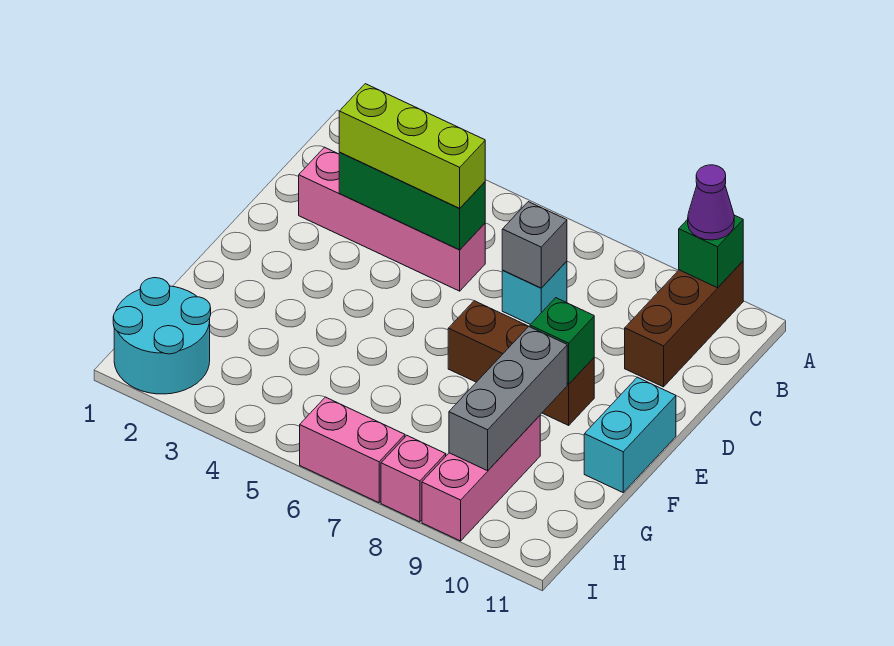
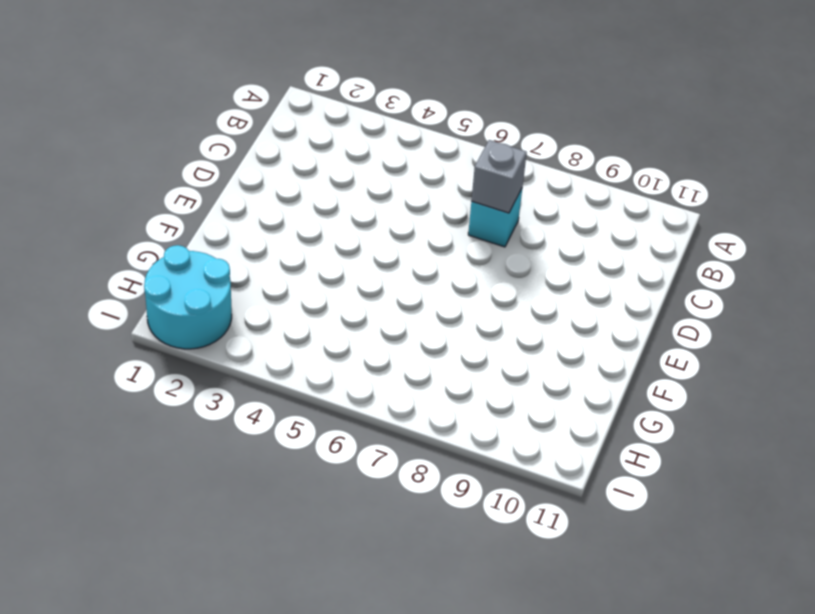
none -> brown brick A10:C10 level 1
none -> pink brick C2:C5 level 1
none -> brown brick E7:E9 level 1

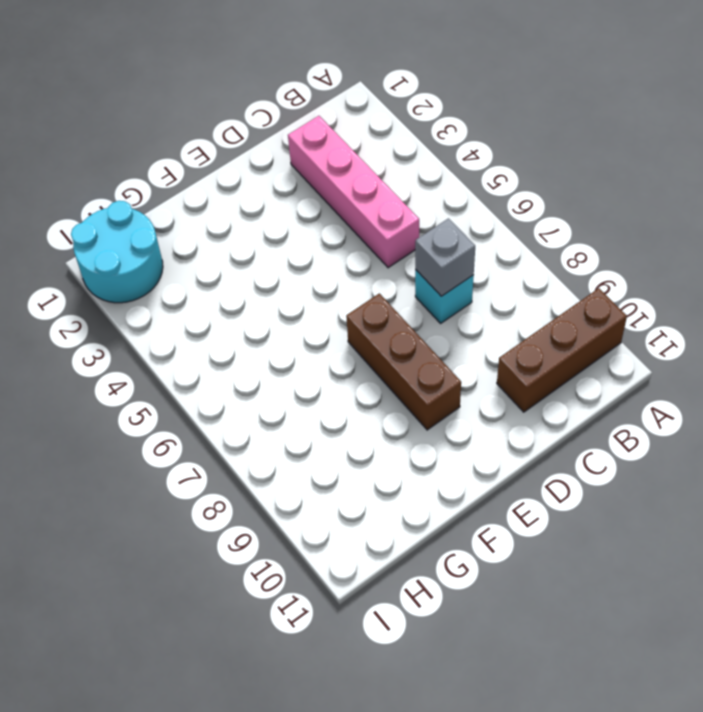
none -> cyan brick E11:F11 level 1
none -> pink brick G9:I9 level 1
none -> pink brick I6:I7 level 1

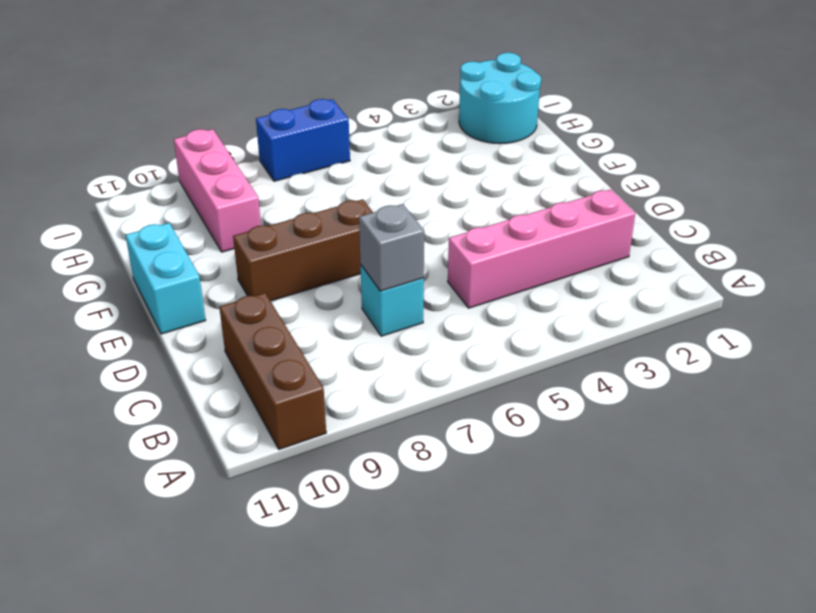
blue brick I6:I7 level 1 -> pink brick I6:I7 level 1
none -> pink brick I8 level 1
none -> green brick A10 level 2
none -> green brick C3:C5 level 2

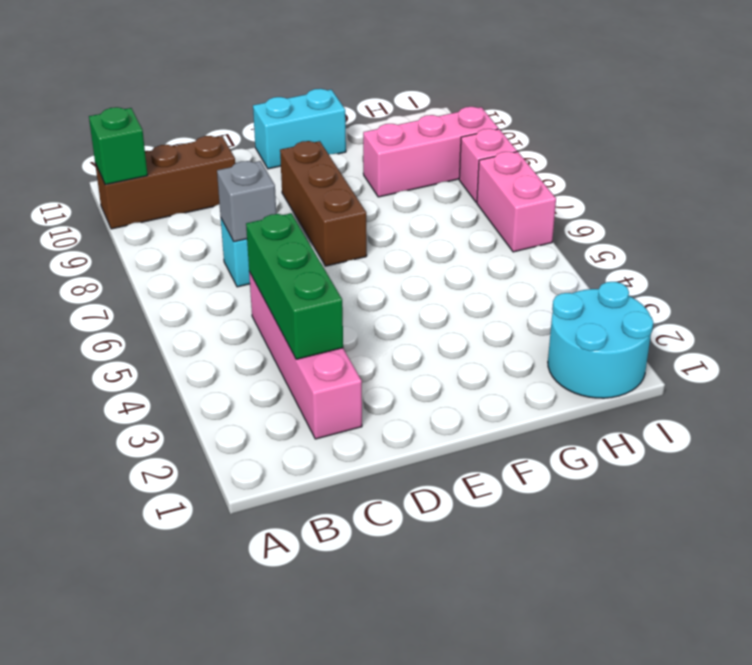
none -> green brick E9 level 2
none -> grey brick F9:H9 level 2
none -> purple cone A10 level 3

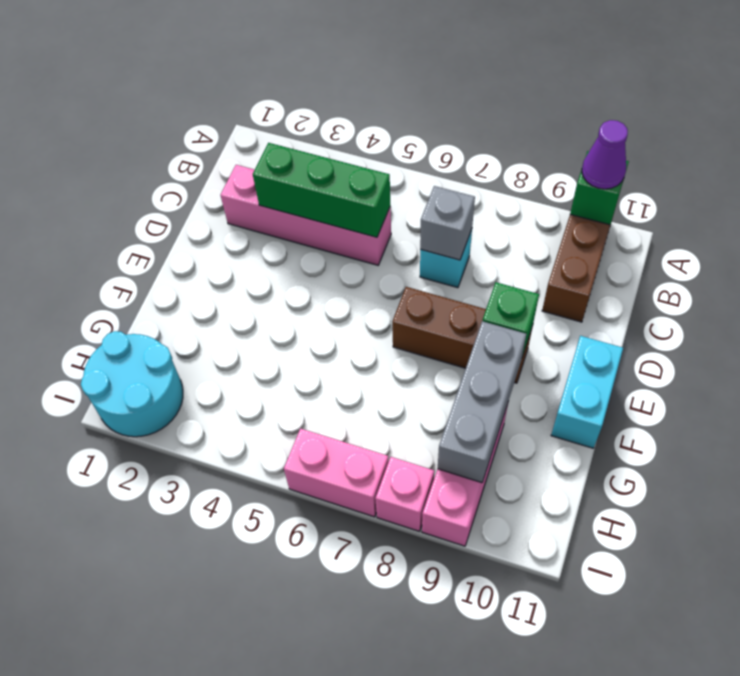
none -> lime brick C3:C5 level 3

